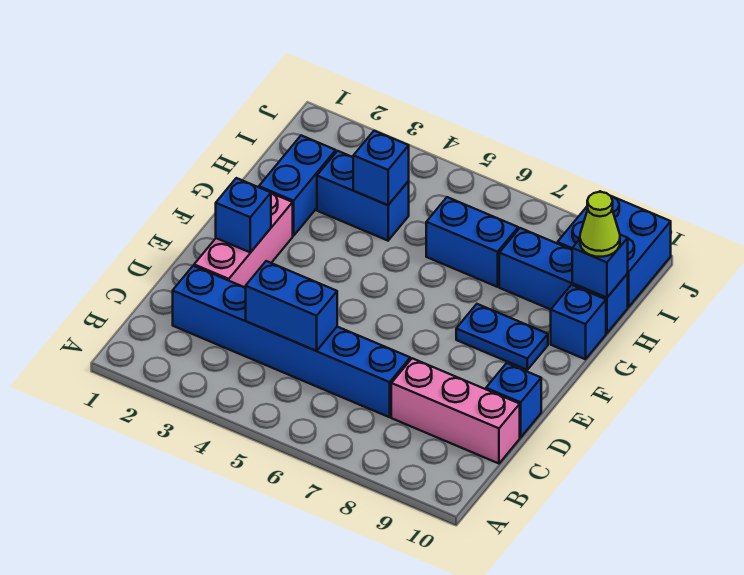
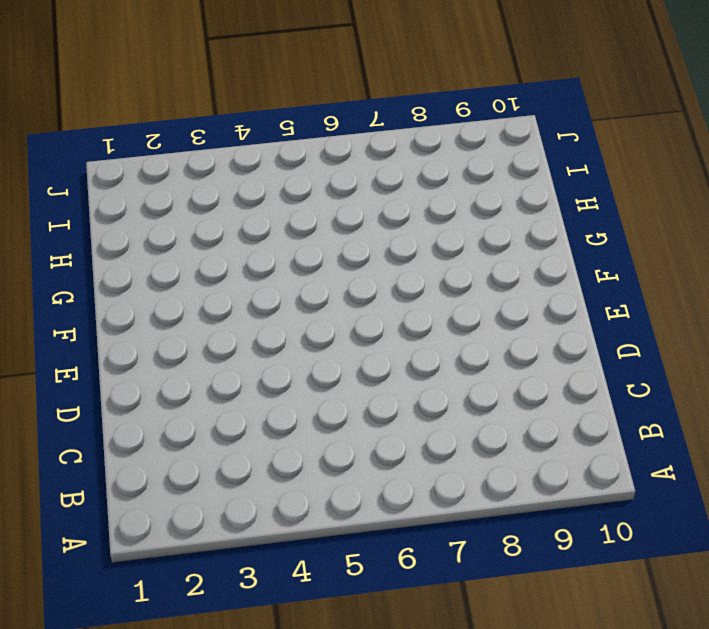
none -> blue brick C2:C7 level 1
none -> pink brick C8:C10 level 1
none -> pink brick D2:F2 level 1

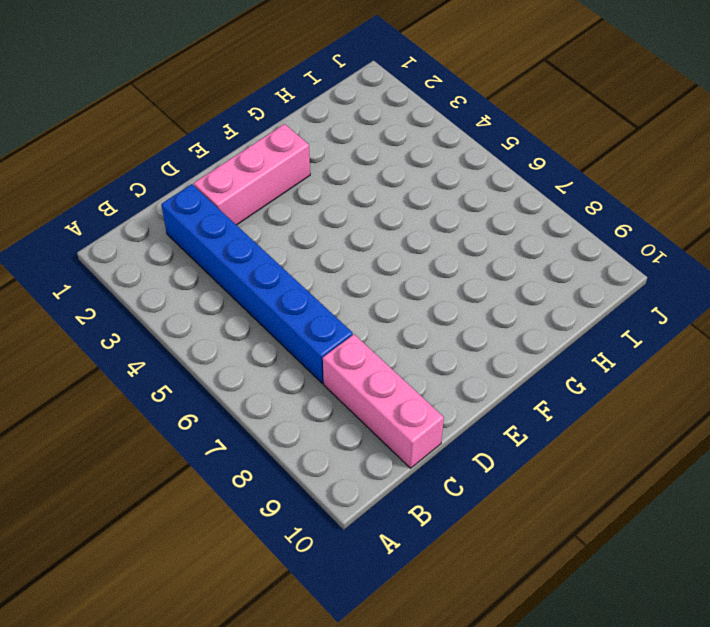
none -> blue brick D10 level 1
none -> blue plate F8:F9 level 1
none -> blue brick G2:H2 level 1

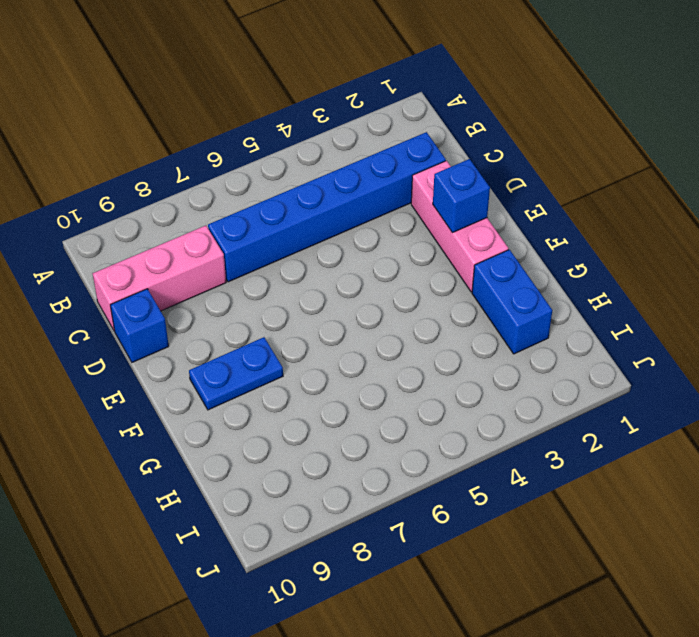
none -> blue brick G10 level 1
none -> blue brick H3:H4 level 1
none -> blue brick H6:H7 level 1

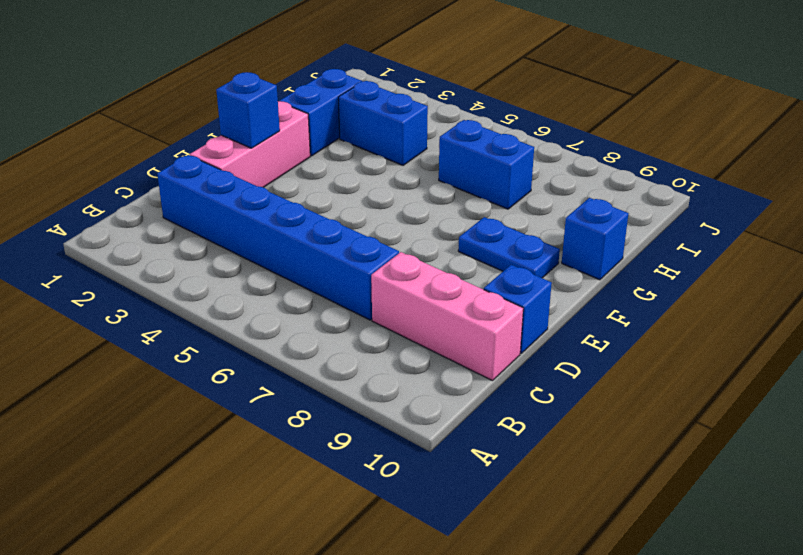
none -> blue brick H8:H10 level 1
none -> blue brick I9:J10 level 1
none -> blue brick C4:C5 level 2

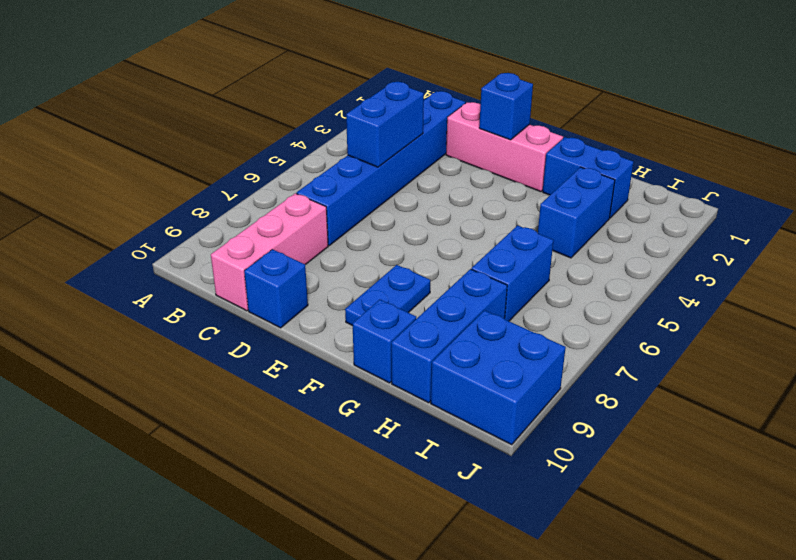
none -> blue brick H4 level 2
none -> blue brick H10 level 2
none -> lime cone H10 level 3

